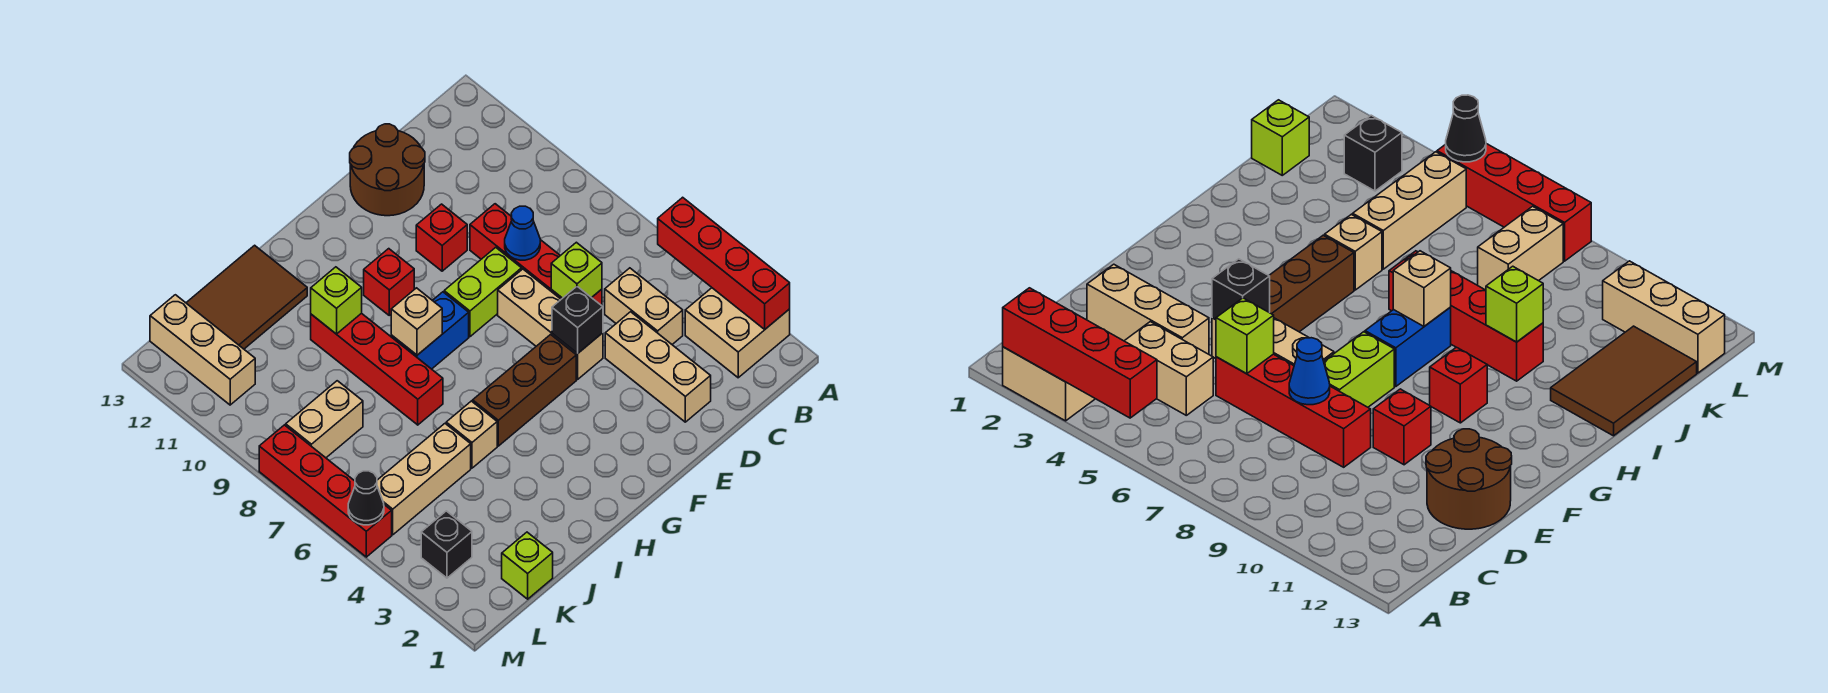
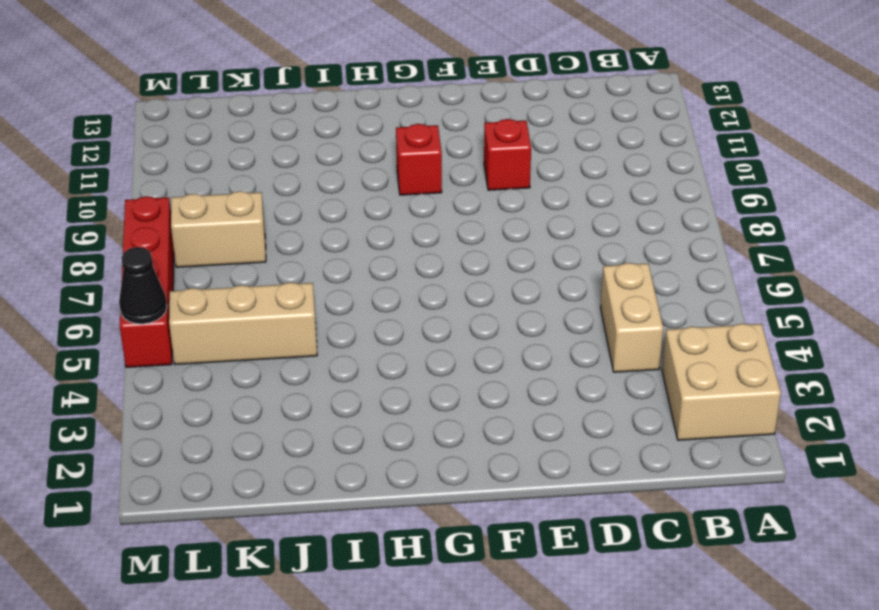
none -> tan brick D2:D4 level 1
none -> red brick D6:D9 level 1
none -> brown round brick D12:E13 level 1

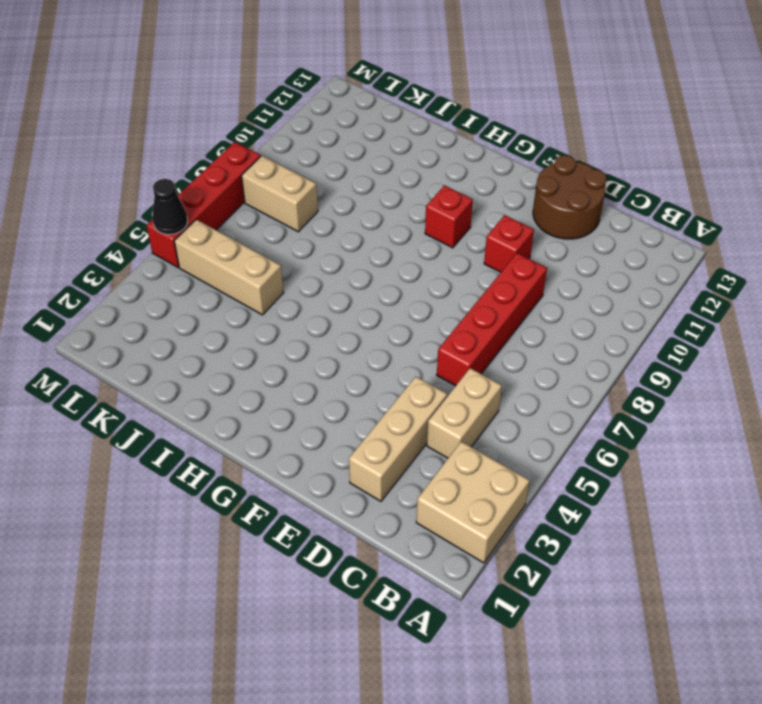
none -> tan brick E5:E7 level 1
none -> lime brick E8:F8 level 1
none -> brown brick F5:H5 level 1

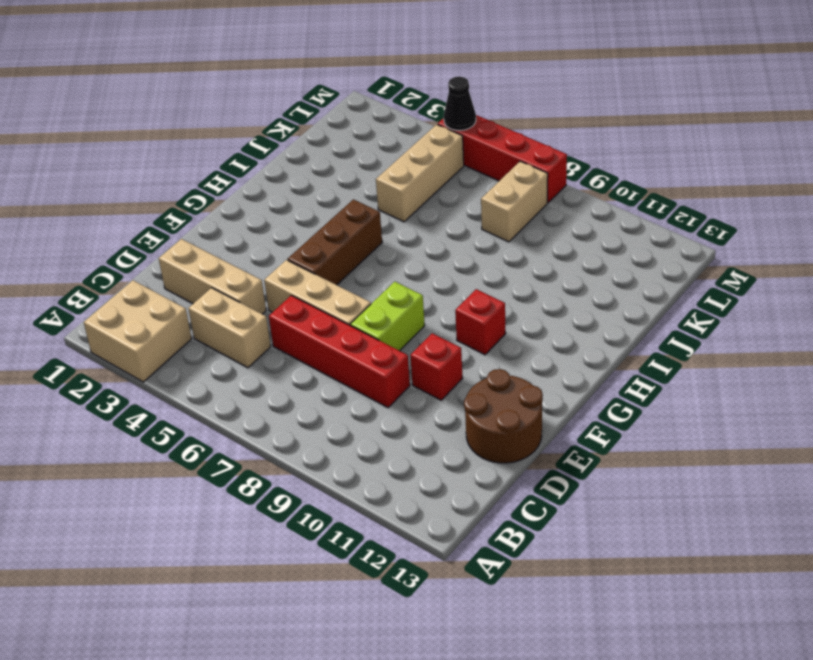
none -> blue brick G8:H8 level 1
none -> tan brick I5 level 1
none -> red brick I7:I10 level 1

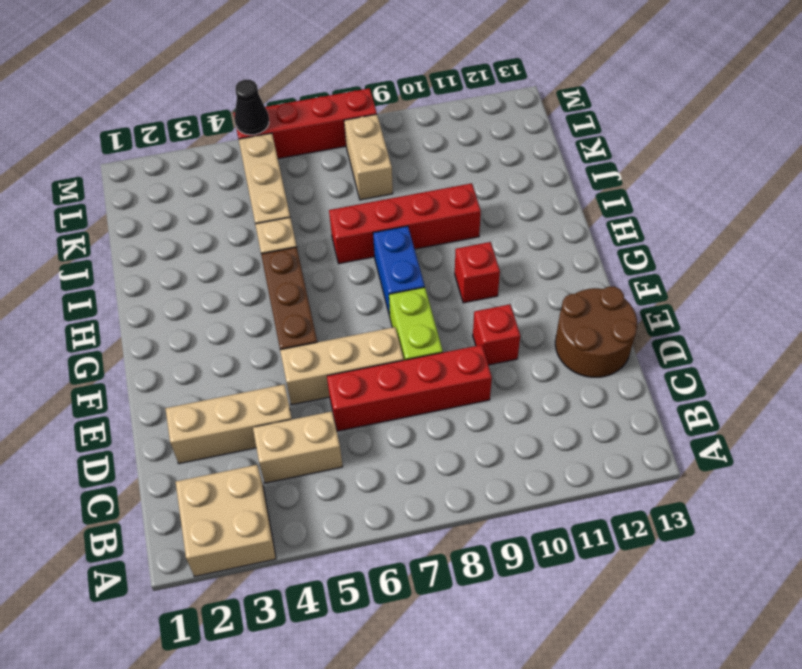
none -> brown tile I12:K13 level 1
none -> lime brick K1 level 1
none -> black brick L3 level 1

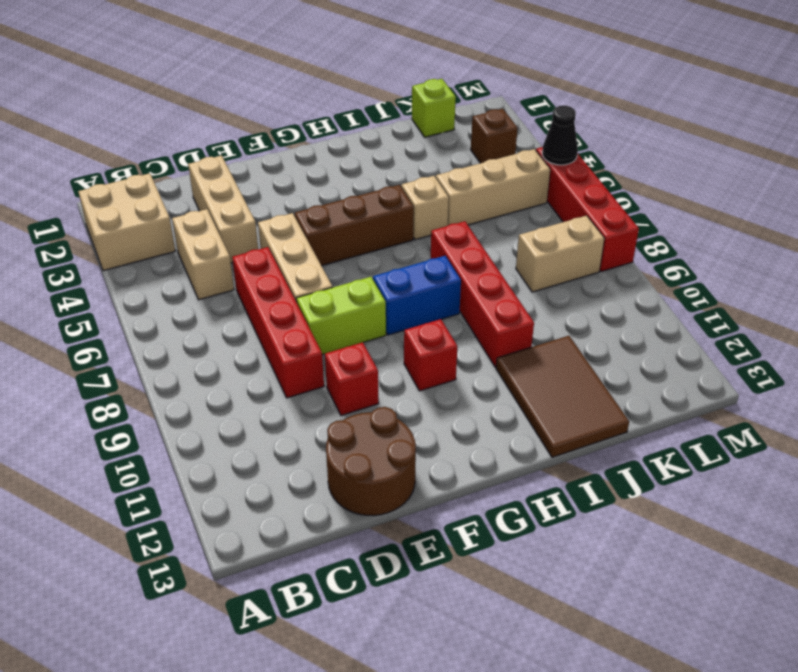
brown tile I11:J13 level 1 -> brown tile I12:K13 level 1
brown brick L3 level 1 -> black brick L3 level 1
none -> tan brick L11:L13 level 1
none -> red brick A2:A5 level 2
none -> lime brick D6 level 2

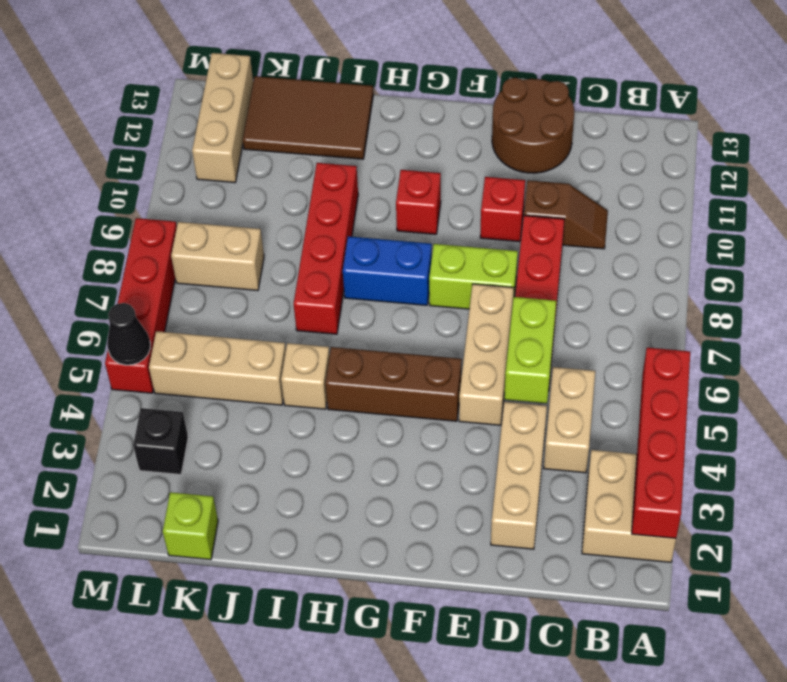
brown slope C10:D10 level 1 top D -> none
lime brick D5:D6 level 2 -> lime brick D6 level 2
none -> blue cone D8 level 2
none -> black brick E5 level 2
none -> tan brick H8 level 2

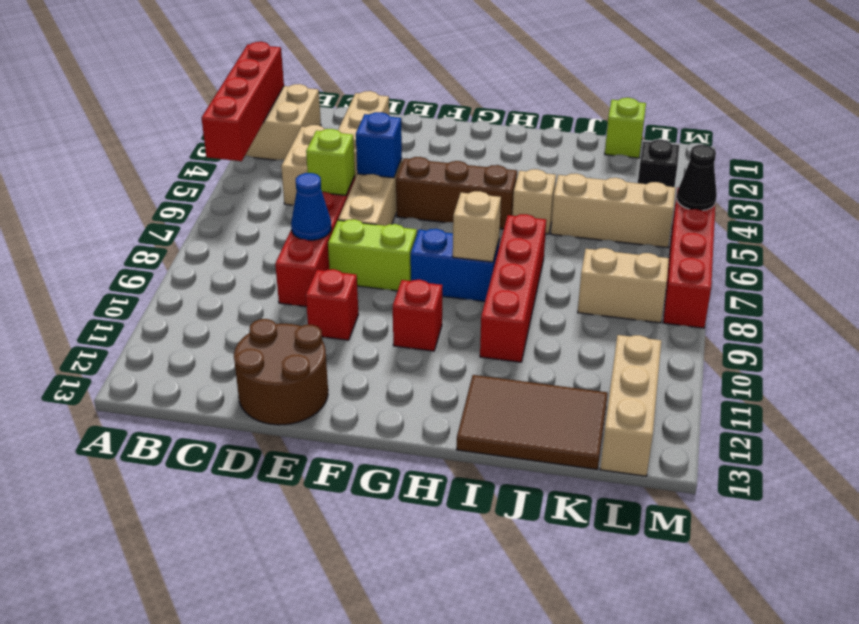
blue brick E5 level 2 -> black brick E5 level 2
none -> lime brick I10 level 2

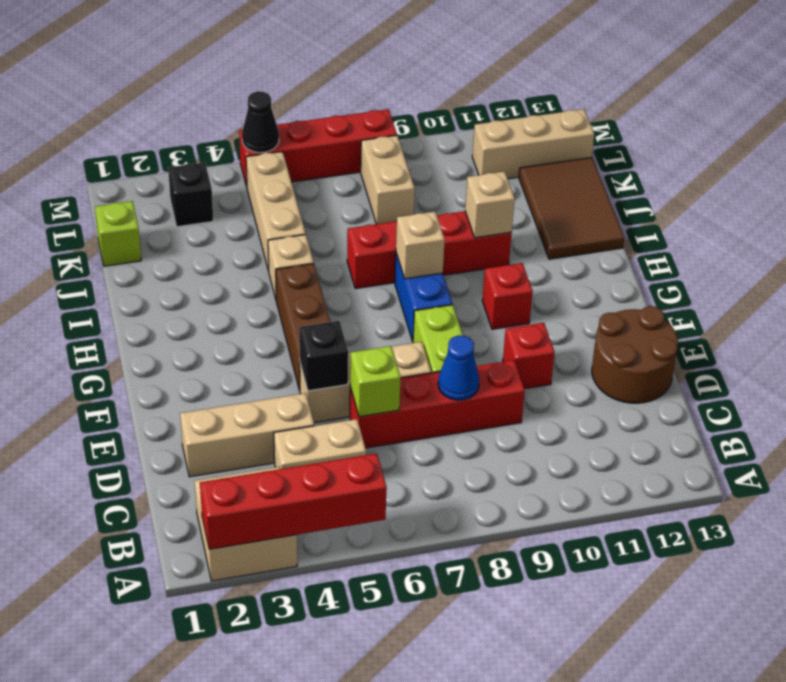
tan brick I10 level 2 -> lime brick I10 level 2

